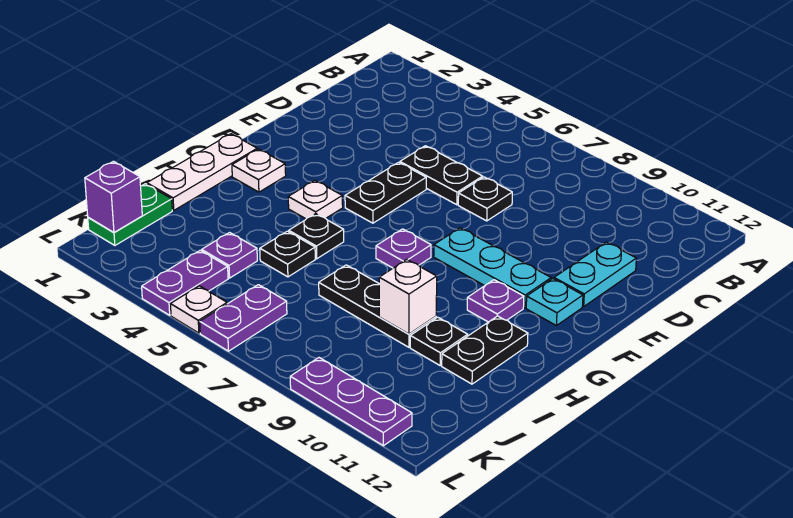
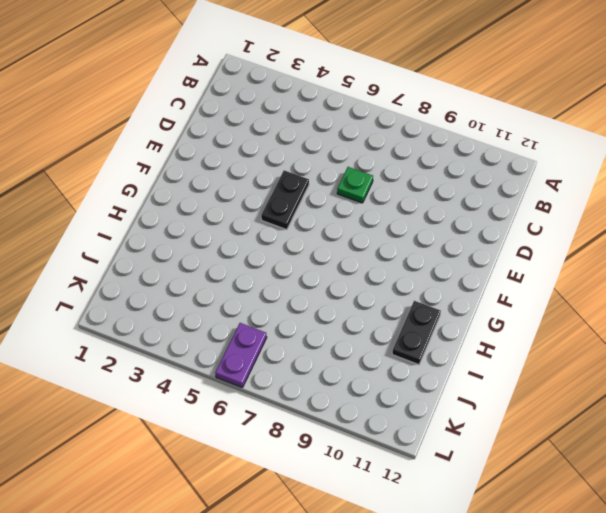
green plate D7 level 1 -> black plate D7 level 1
none -> black plate D5:D6 level 1
none -> cyan plate D11:E11 level 1
none -> cyan plate F8:F10 level 1

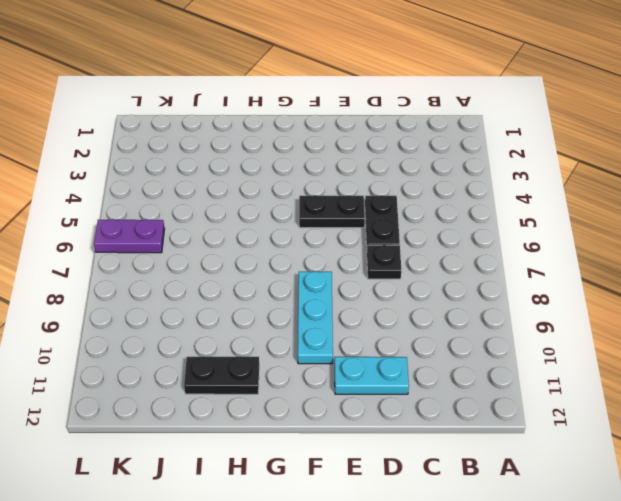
none -> cyan plate F11 level 1
none -> white plate G1:I1 level 1
none -> white plate G2 level 1

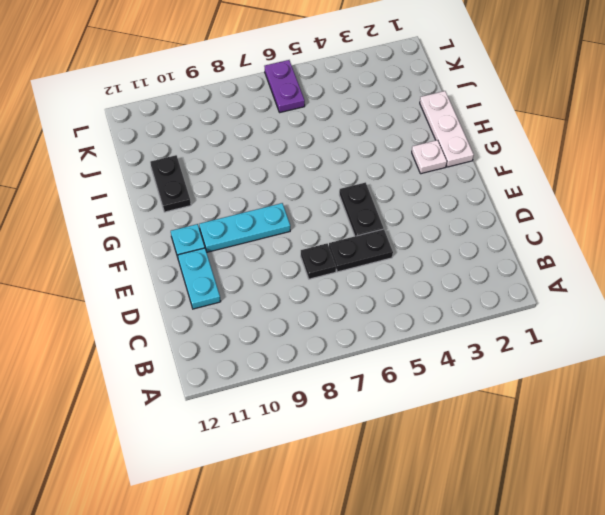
none -> white plate G4 level 1
none -> purple plate G7 level 1
none -> purple plate G10 level 1

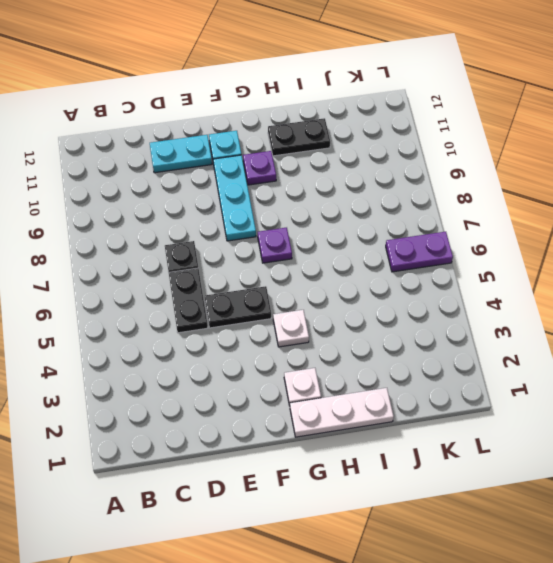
none -> black plate H5 level 1
none -> black plate I5 level 1
none -> black plate I7:I9 level 1

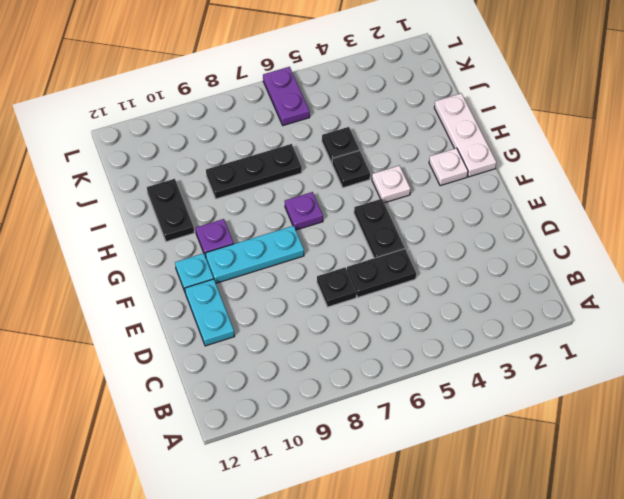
none -> black plate I10 level 1
none -> green plate J1:K1 level 1
none -> purple plate J4 level 1

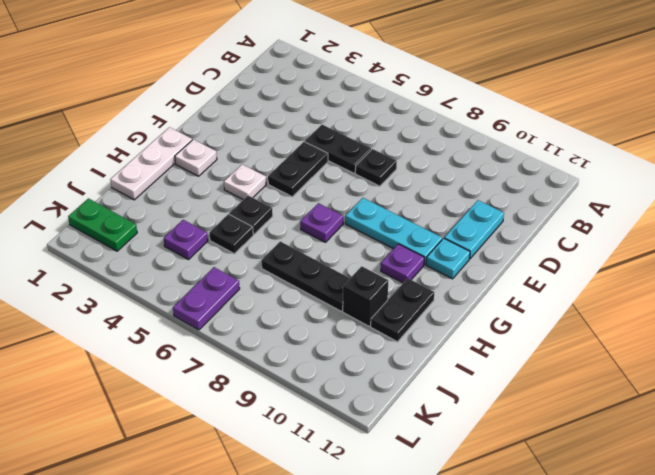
black brick I10 level 1 -> black plate I10 level 1
green plate K1:K2 level 1 -> green plate J1:K1 level 1
none -> purple plate K4:L4 level 1
none -> white plate L5 level 1
none -> purple plate L9:L11 level 1

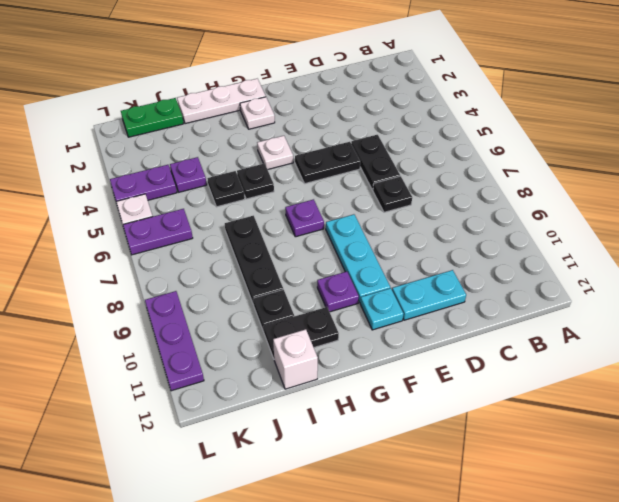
white brick I12 level 1 -> white brick I9 level 2
none -> purple brick K1 level 2

